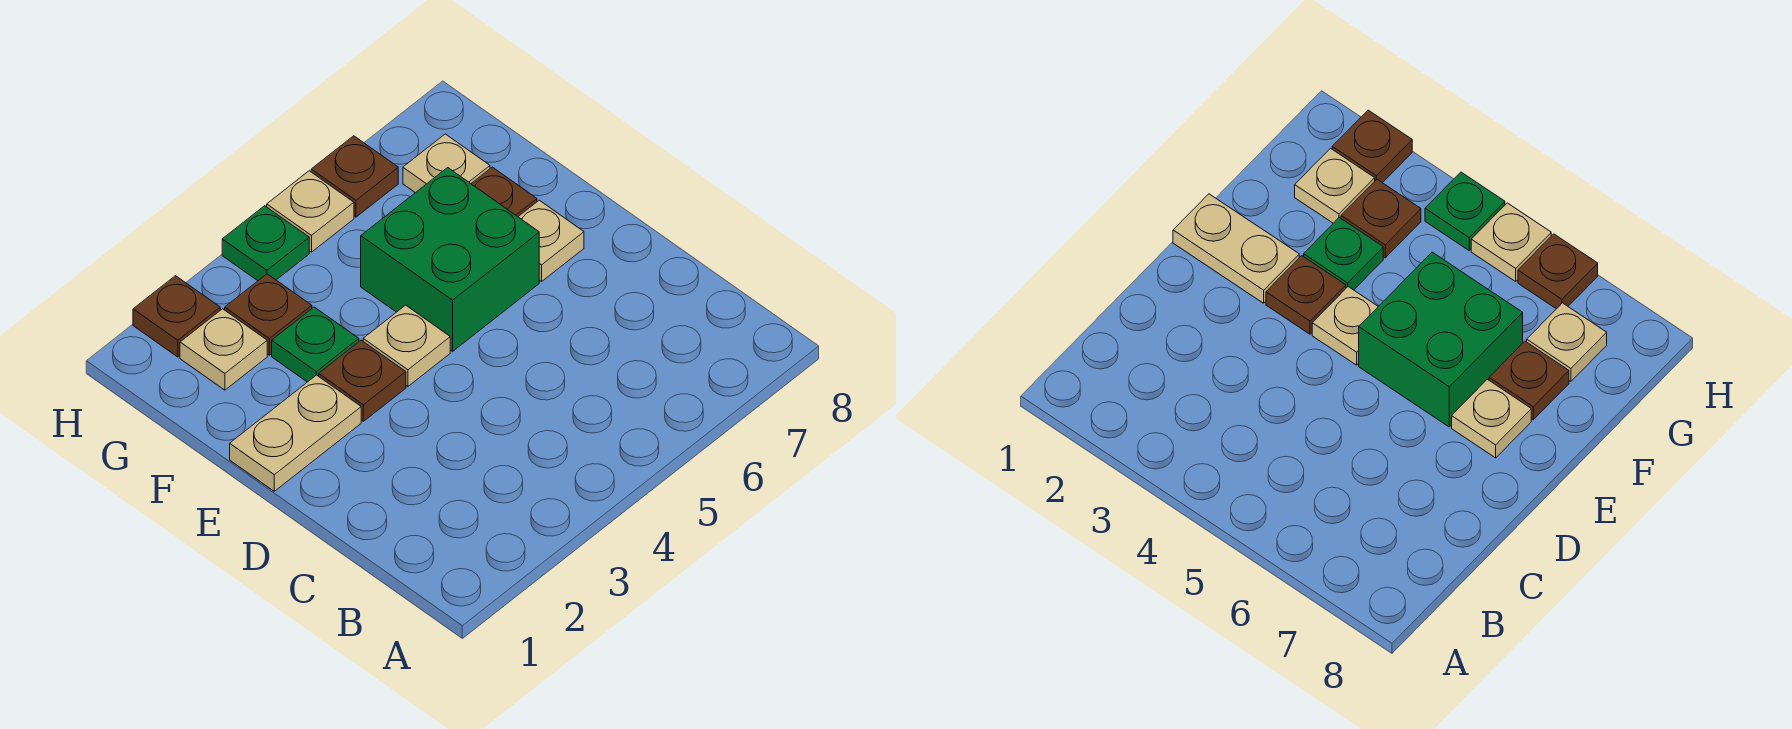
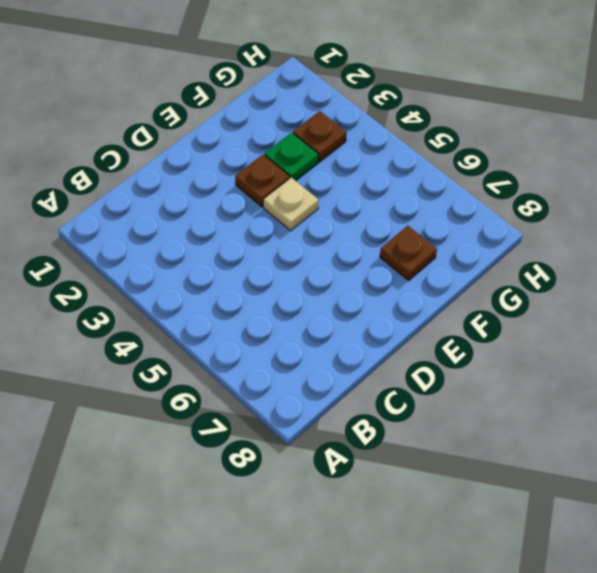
none -> tan plate E1:E2 level 1
none -> green brick E5:F6 level 1
none -> tan plate E7 level 1

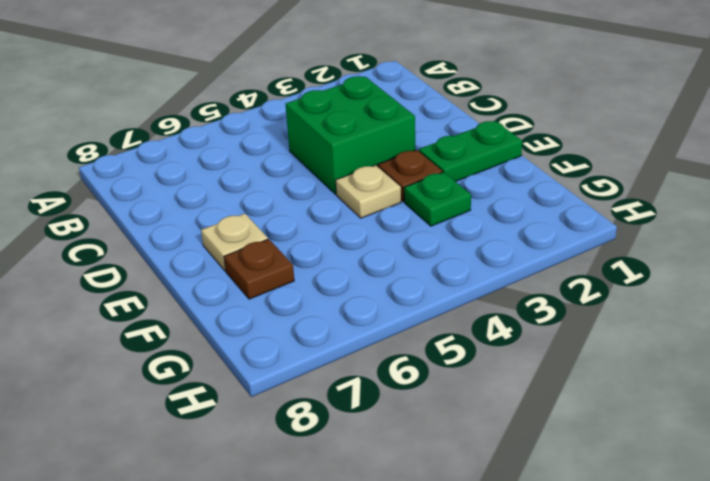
green brick C3:D4 level 1 -> green brick E5:F6 level 1
green plate E1:E2 level 1 -> tan plate E1:E2 level 1
none -> tan plate G2 level 1
none -> brown plate G3 level 1
none -> tan plate G7 level 1

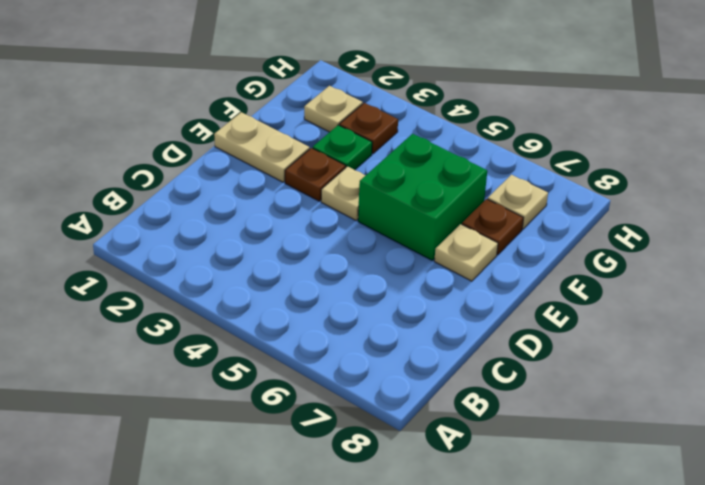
none -> brown plate H2 level 1
none -> green plate H4 level 1
none -> tan plate H5 level 1

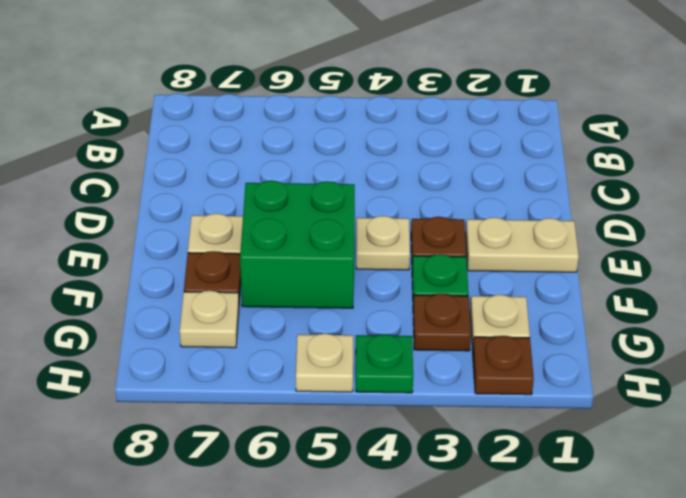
none -> brown plate H6 level 1

